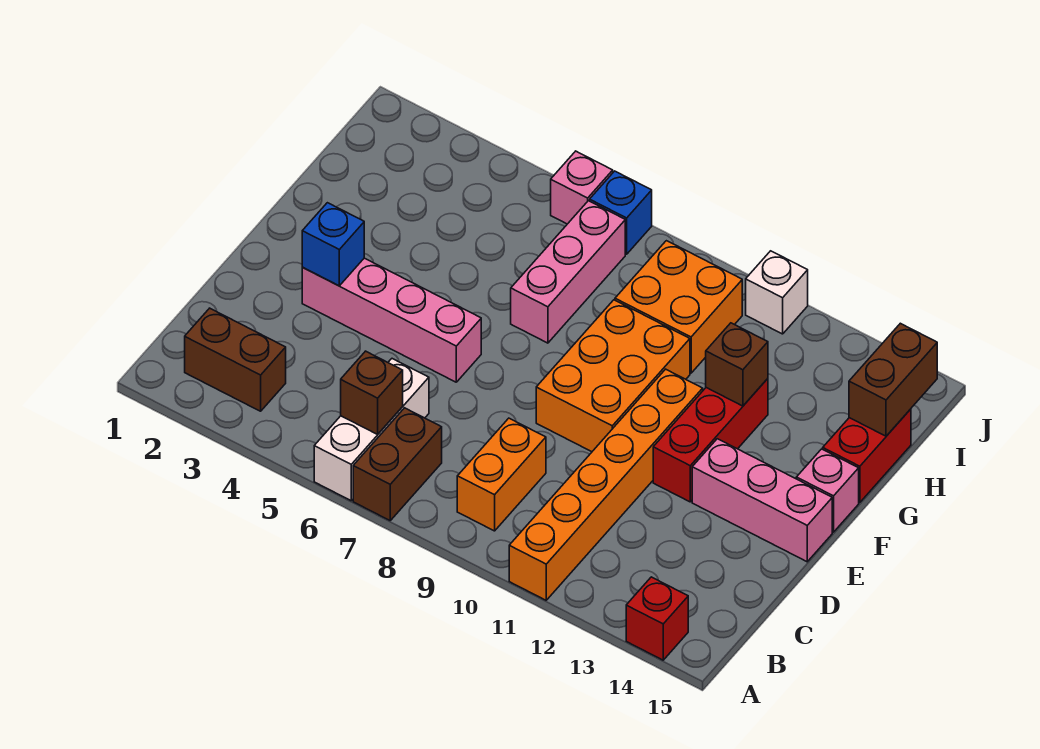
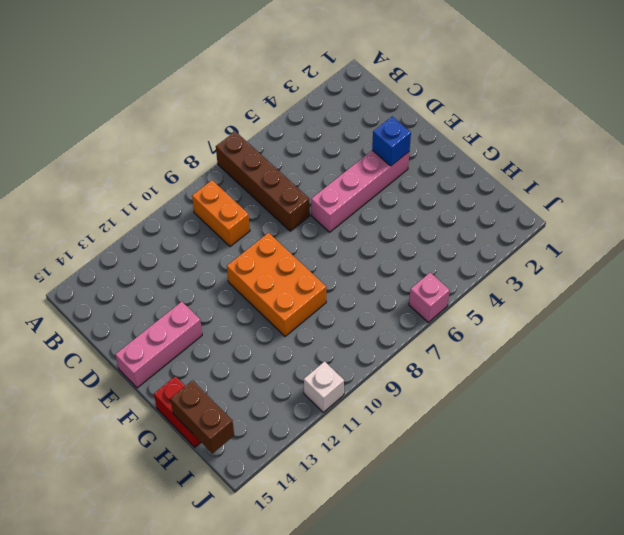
brown brick A7:D7 level 1 -> brown brick A7:B7 level 1
none -> white brick A6:C6 level 1
none -> orange brick A11:F11 level 1
none -> red brick A14 level 1

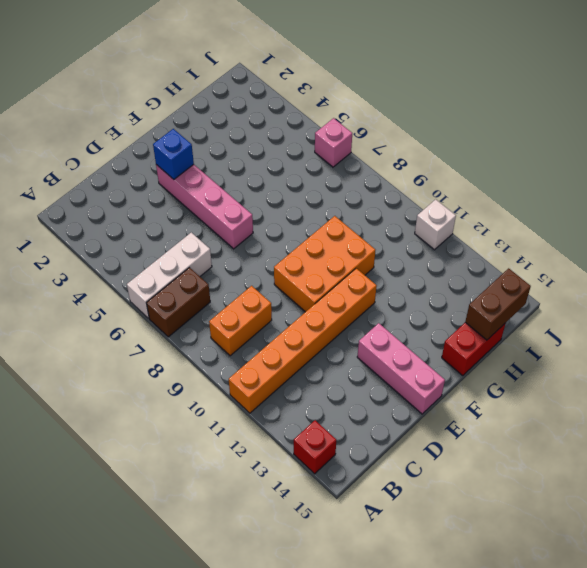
none -> brown brick B2:B3 level 1
none -> red brick E12:G12 level 1
none -> pink brick F15 level 1

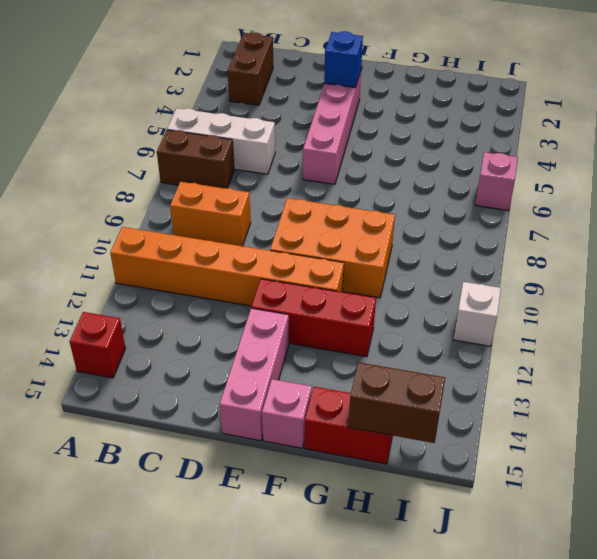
none -> pink brick G7:I7 level 1
none -> orange brick H9:I10 level 1
none -> blue brick J7 level 1

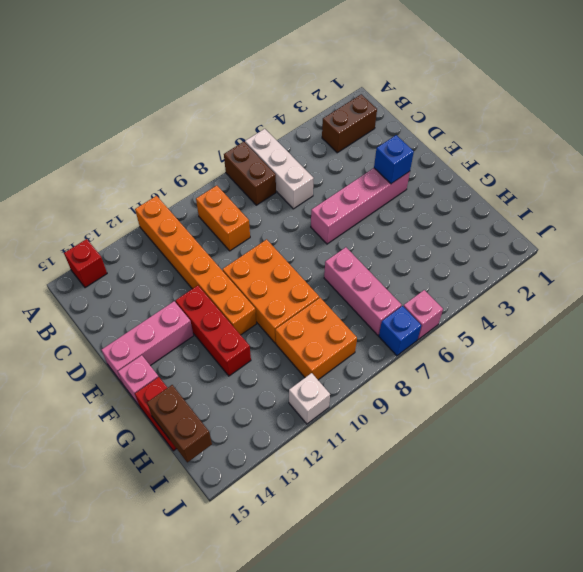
none -> brown brick B6 level 2
none -> brown brick G12 level 2

